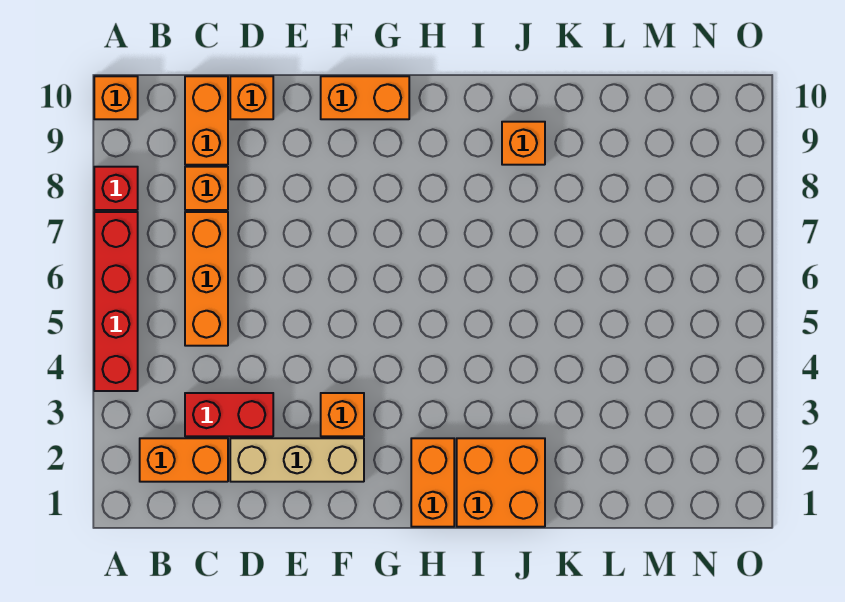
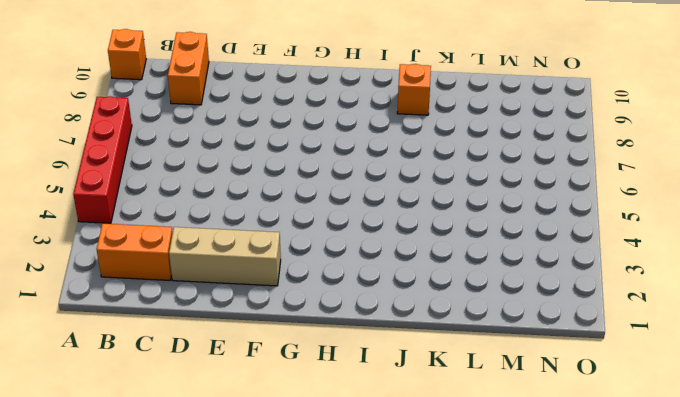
none -> red brick A8 level 1
none -> red brick C3:D3 level 1
none -> orange brick C5:C7 level 1

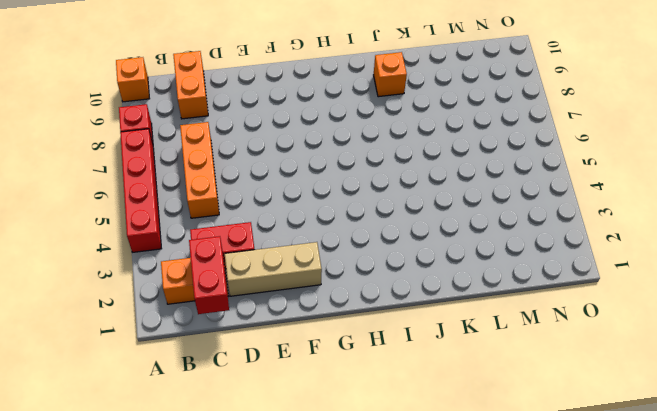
red brick C1:C2 level 2 -> none
none -> orange brick C8 level 1
none -> orange brick D10 level 1
none -> orange brick F3 level 1

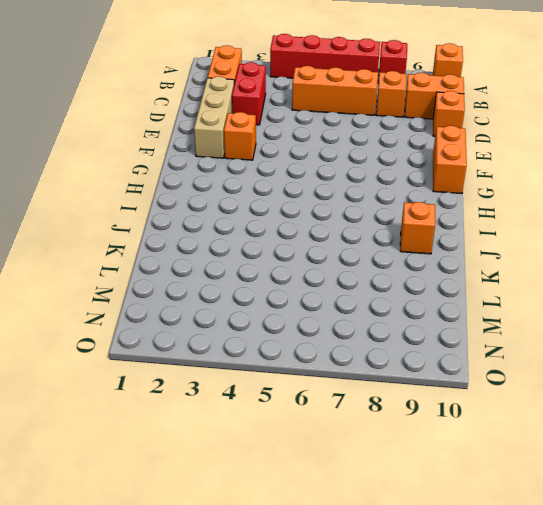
none -> orange brick H1:H2 level 1
none -> orange brick I1:J2 level 1

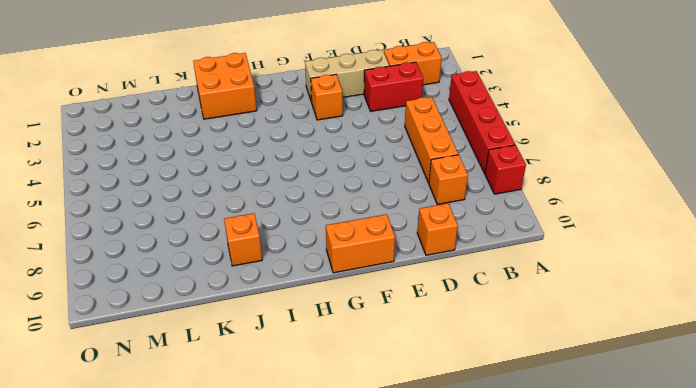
none -> orange brick A10 level 1
none -> orange brick C9:C10 level 1
none -> orange brick H1:H2 level 1

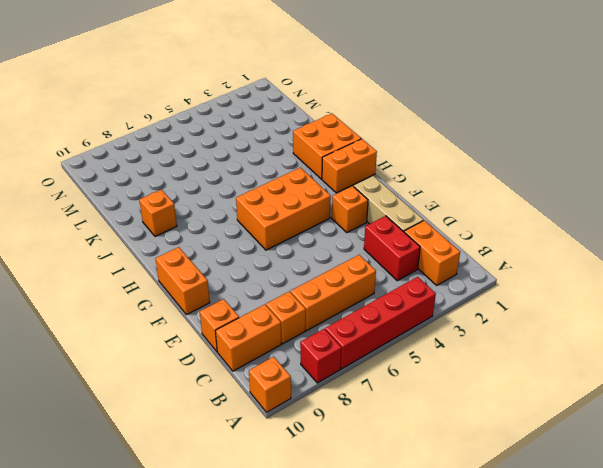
orange brick G4:H6 level 1 -> none

